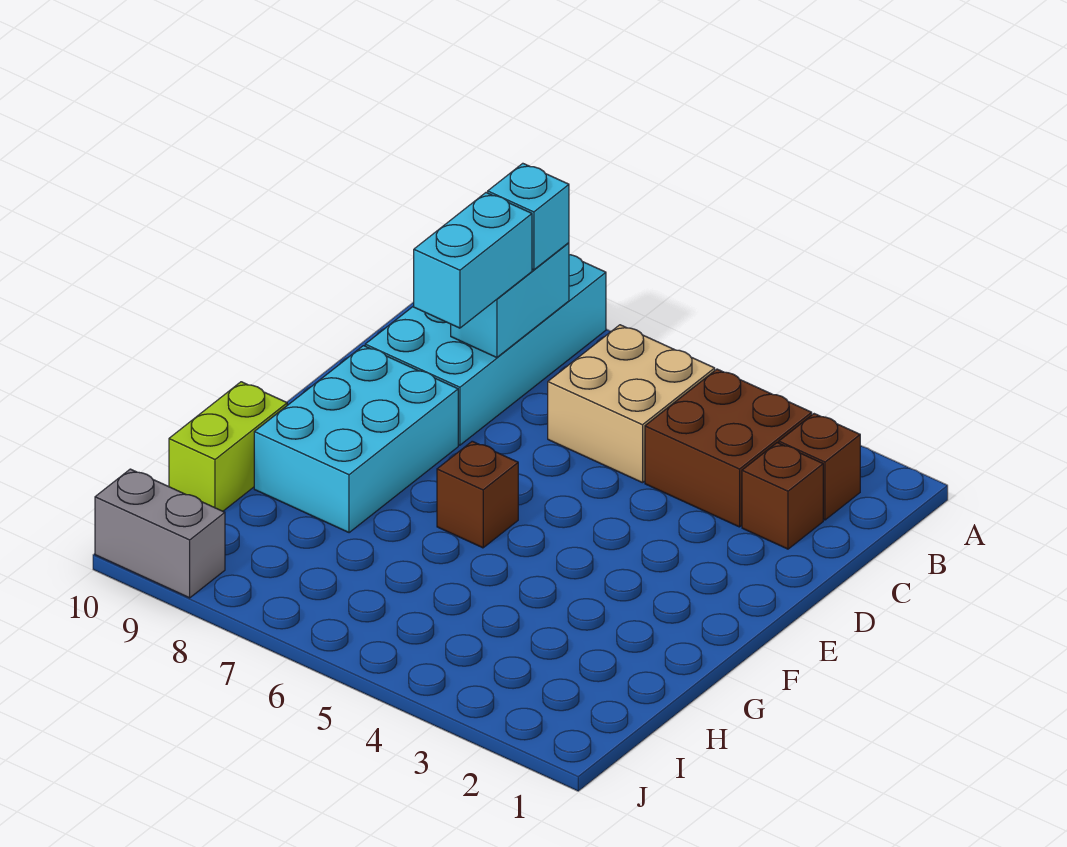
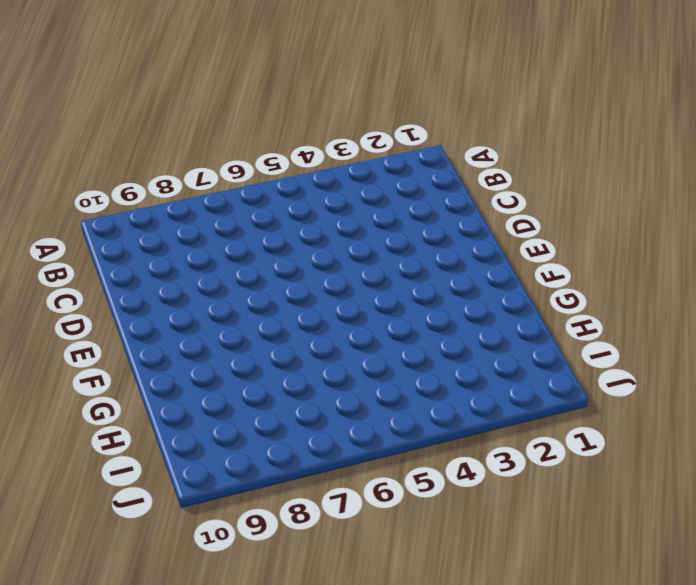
none -> cyan brick A8:D9 level 1
none -> brown brick B2 level 1
none -> brown brick B3:C4 level 1

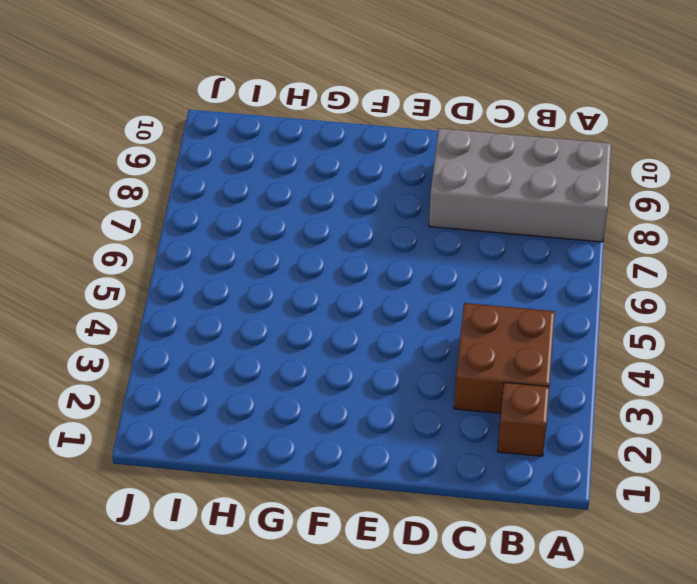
grey brick A8:D9 level 1 -> cyan brick A8:D9 level 1
none -> tan brick B5:C6 level 1
none -> brown brick C2 level 1
none -> cyan brick E8:G9 level 1

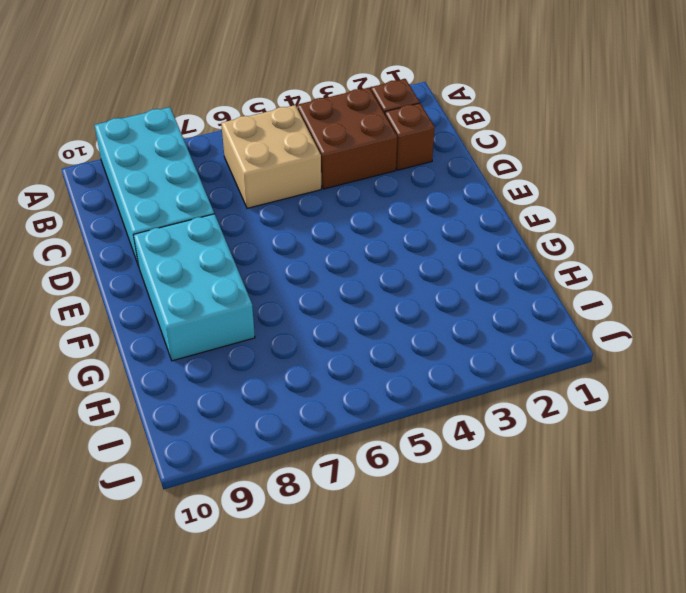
none -> brown brick F6 level 1
none -> lime brick G10:H10 level 1
none -> grey brick J9:J10 level 1

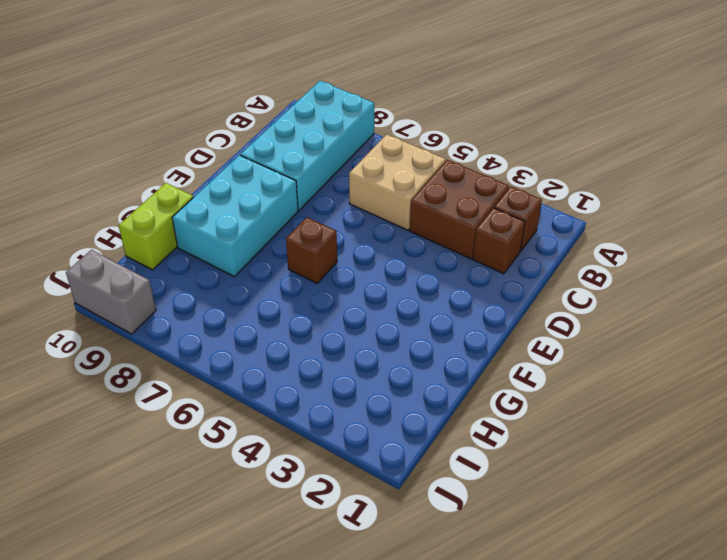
none -> cyan brick B8:C8 level 2
none -> cyan brick B8 level 3
none -> cyan brick C8:D8 level 3

